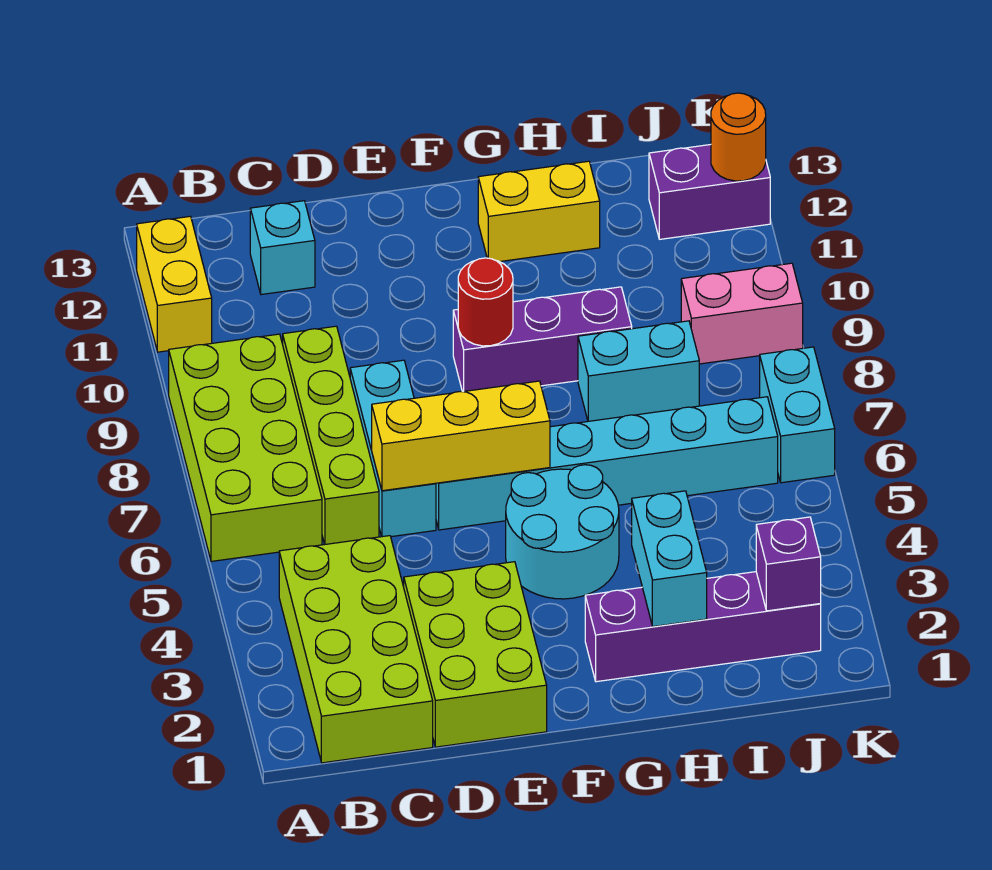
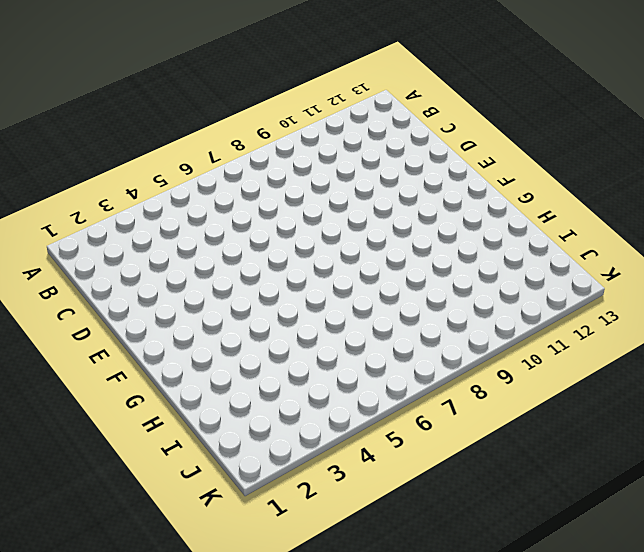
none -> lime brick A6:B9 level 1
none -> yellow brick A11:A12 level 1
none -> lime brick B1:C4 level 1

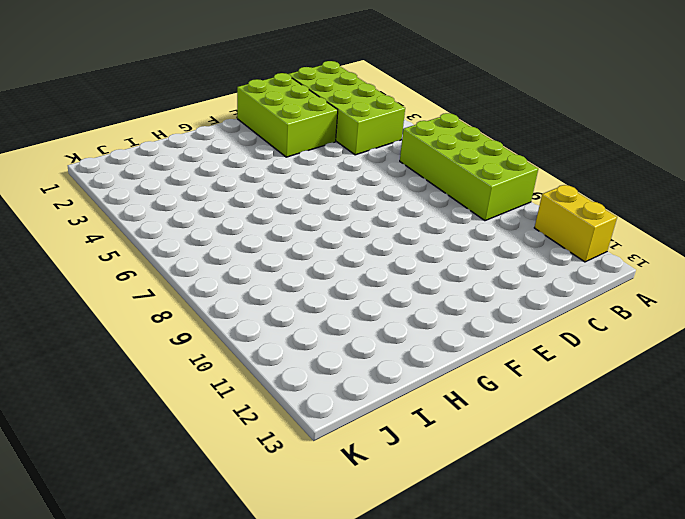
none -> lime brick C6:C9 level 1
none -> cyan brick C12 level 1
none -> cyan brick D6:D8 level 1

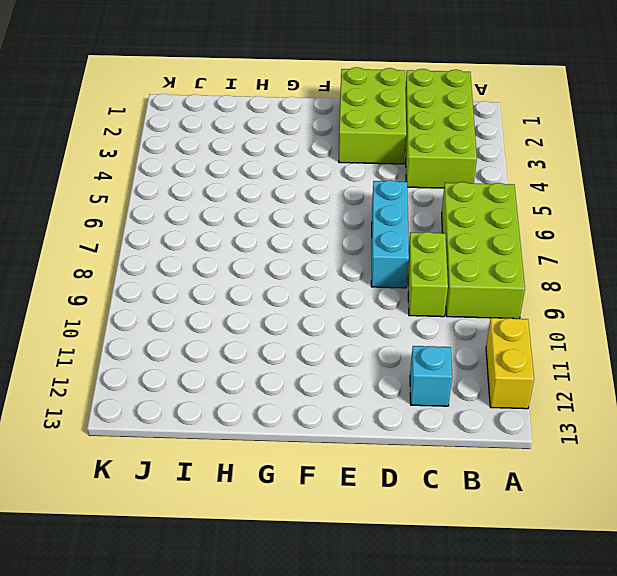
lime brick C8:C9 level 1 -> lime brick C6:C9 level 1
none -> cyan brick E6:J6 level 1
none -> cyan round brick F4:G5 level 1
none -> purple brick F9:H9 level 1

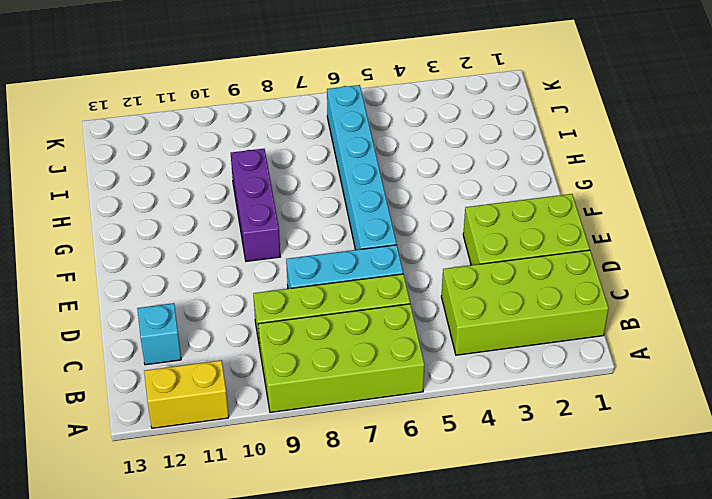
none -> cyan round brick F4:G5 level 1
none -> purple brick G2:J2 level 1
none -> yellow brick G12:H12 level 1

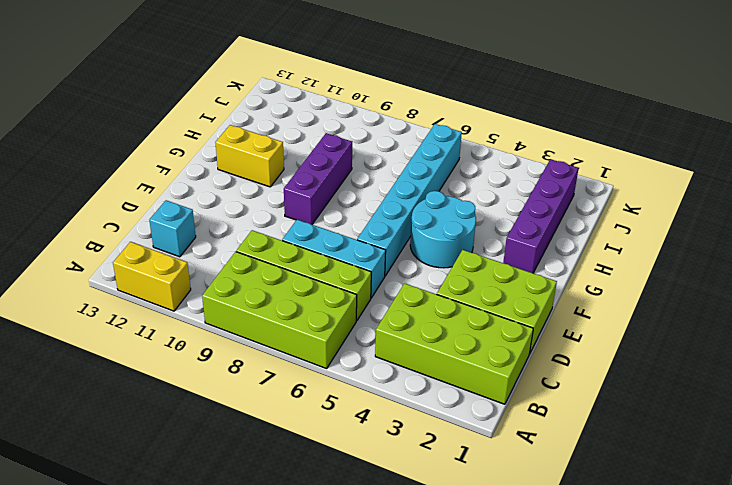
yellow brick G11:G12 level 1 -> yellow brick G12:H12 level 1
none -> cyan brick H8:I8 level 1
none -> pink brick J9:K9 level 1
none -> purple brick J12:K12 level 1

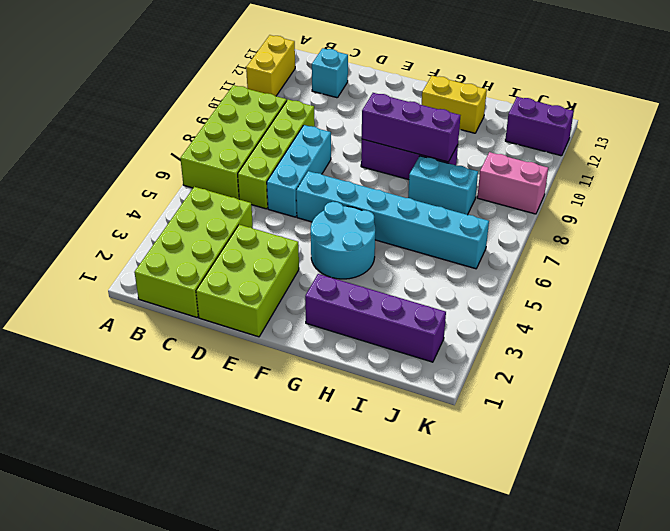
purple brick F9:H9 level 2 -> red round brick F9 level 2
none -> cyan brick K6:K7 level 1
none -> yellow brick D6:F6 level 2
none -> cyan brick H2:H3 level 2

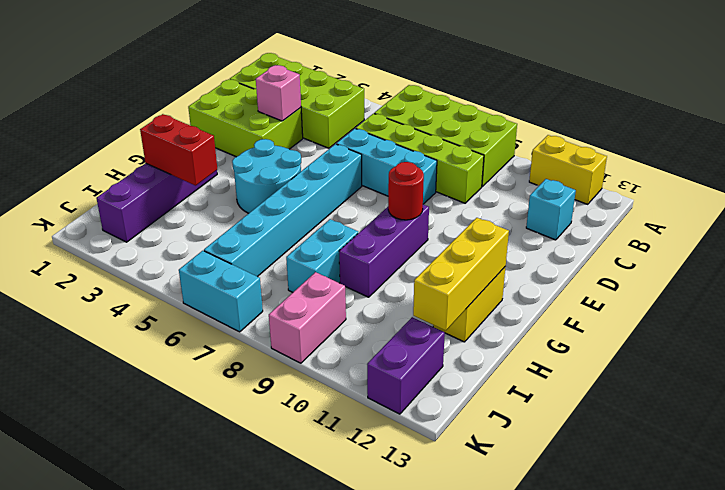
pink brick D3 level 2 -> none
yellow brick G12:I12 level 2 -> yellow brick D6:F6 level 2
red brick H2:H3 level 2 -> cyan brick H2:H3 level 2
none -> purple brick J2 level 2
none -> orange round brick K12 level 2

